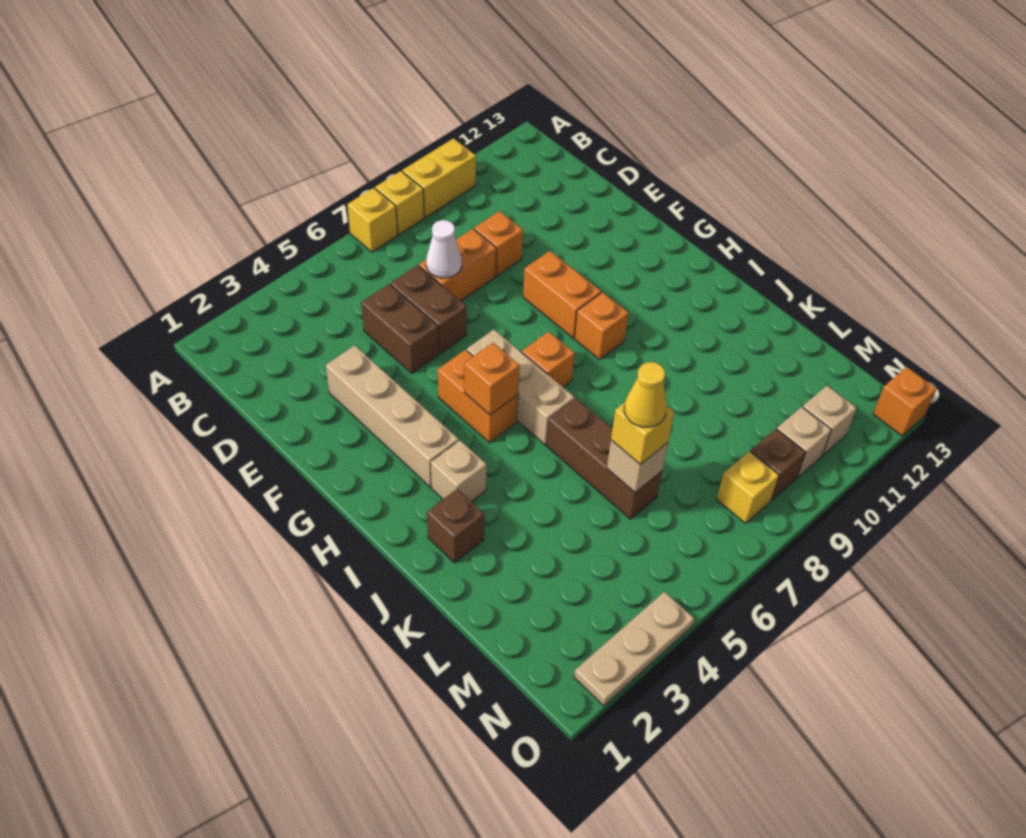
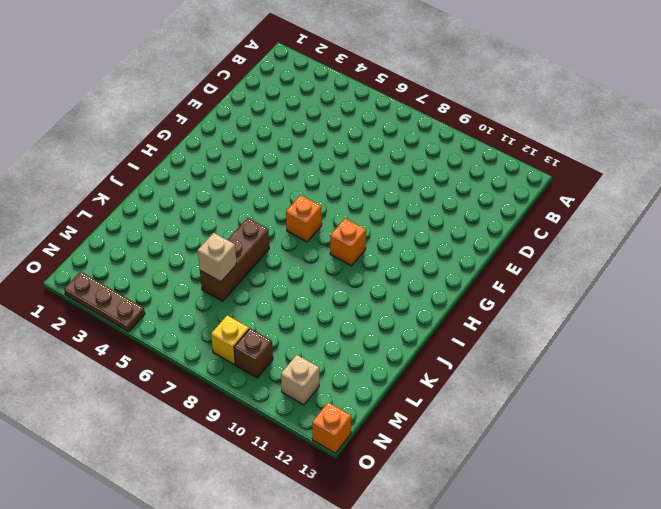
brown plate O2:O4 level 1 -> tan plate O2:O4 level 1
none -> yellow brick A7 level 1
none -> yellow brick A8 level 1
none -> yellow brick A9:A10 level 1

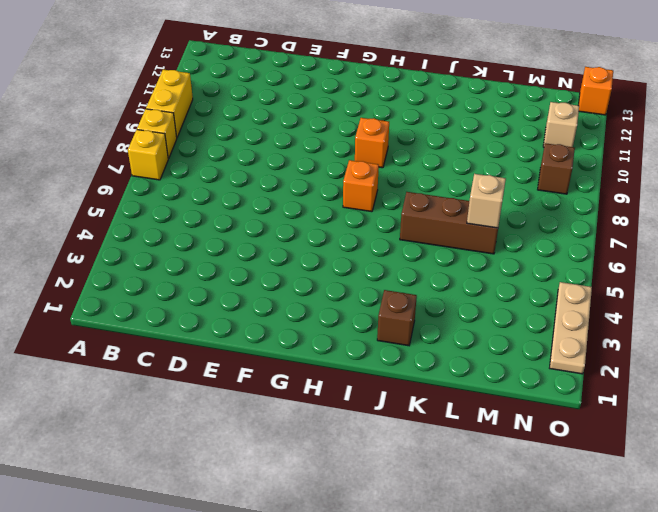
none -> brown brick D5:E5 level 1
none -> brown brick D6:E6 level 1
none -> orange brick D7:D8 level 1

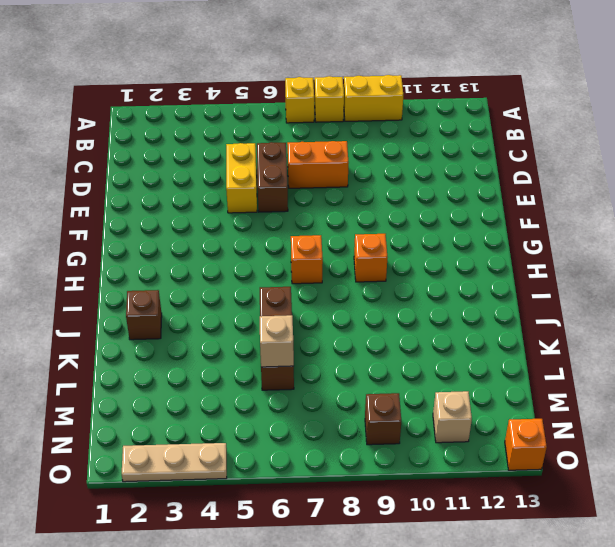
yellow brick D5:E5 level 1 -> brown brick D5:E5 level 1
none -> orange brick D9 level 1
none -> tan brick E3:H3 level 1
none -> orange brick F9:G9 level 1

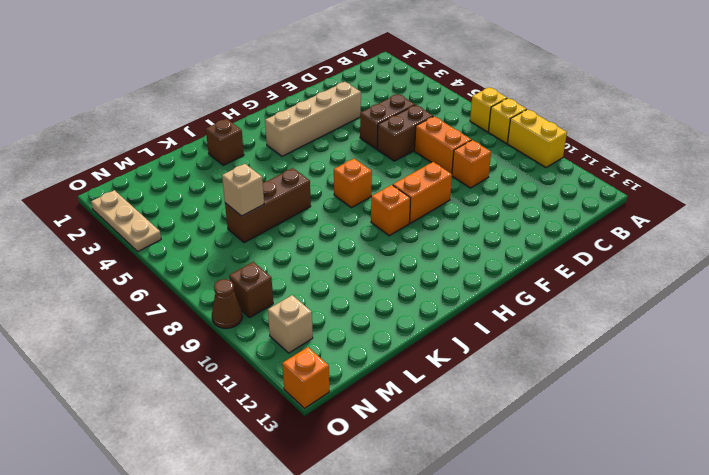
brown cone O9 level 1 -> none
none -> orange brick G5:H5 level 1
none -> tan brick G6:I6 level 1
none -> tan brick I3 level 1

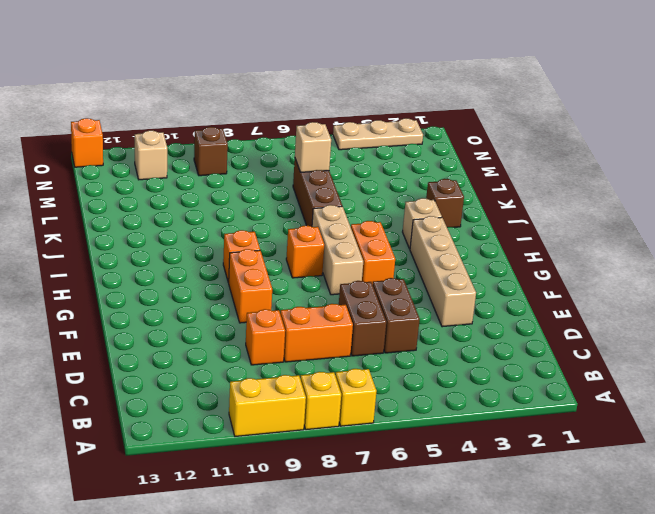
none -> yellow brick N8 level 1
none -> tan brick N10 level 1
none -> white cone D7 level 2

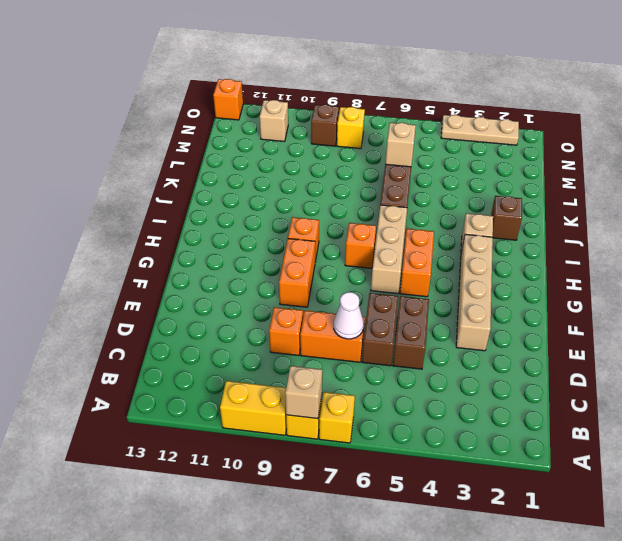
tan brick A8 level 2 -> tan brick N10 level 1
none -> orange brick H5 level 2
none -> yellow brick L6 level 3
none -> yellow cone L6 level 4

